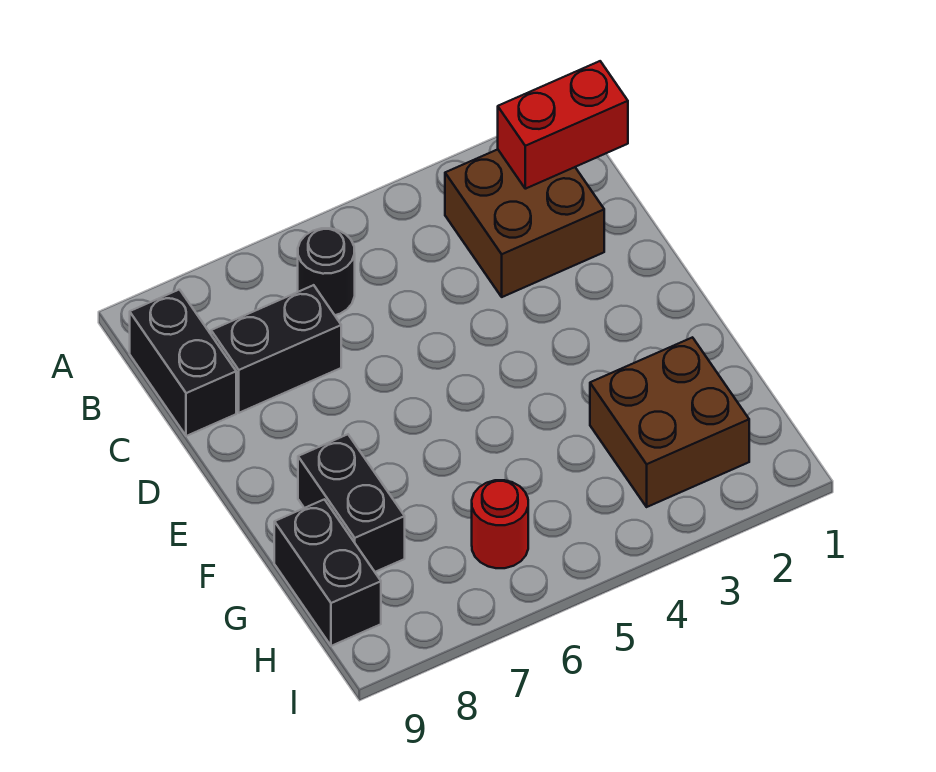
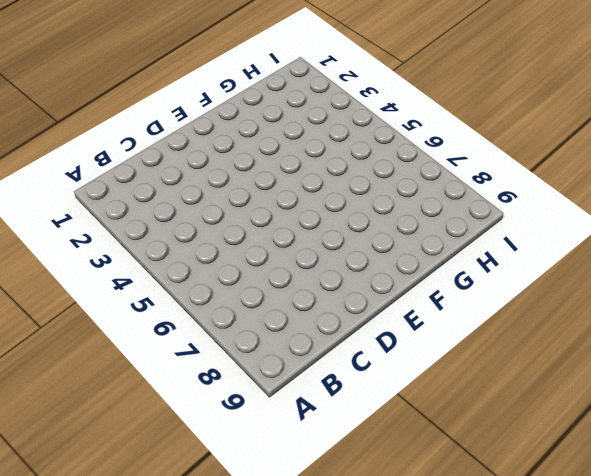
none -> brown brick B2:C3 level 1
none -> black round brick B6 level 1

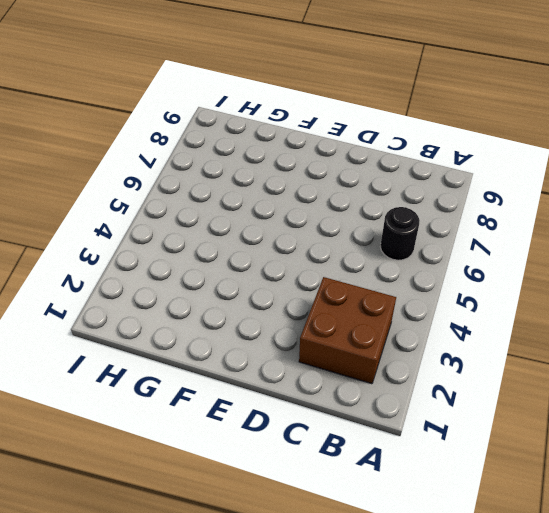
none -> black brick B9:C9 level 1
none -> black brick C7:C8 level 1

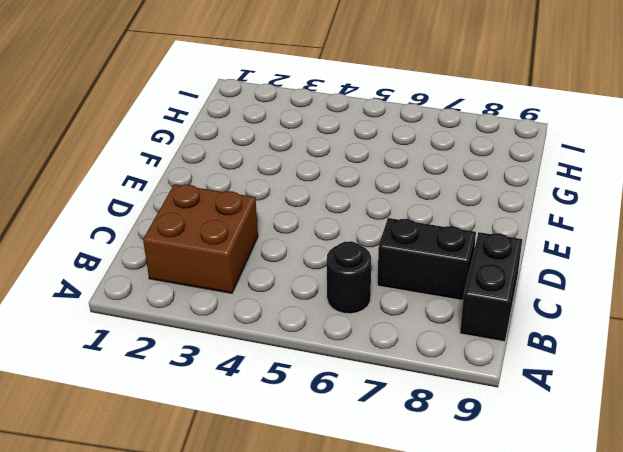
none -> black brick F8:G8 level 1
none -> brown brick G2:H3 level 1

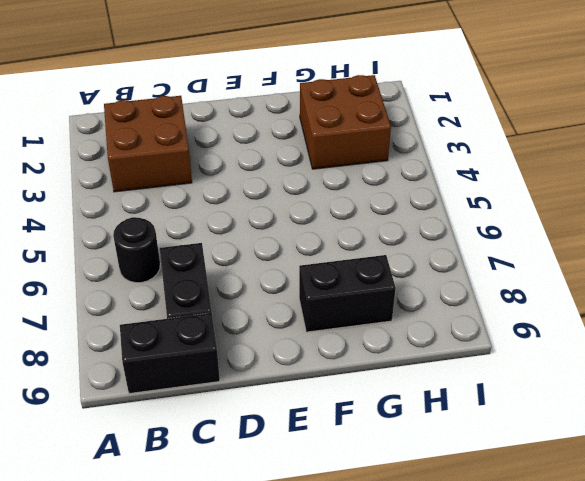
none -> black brick G9:H9 level 1
none -> red round brick H6 level 1

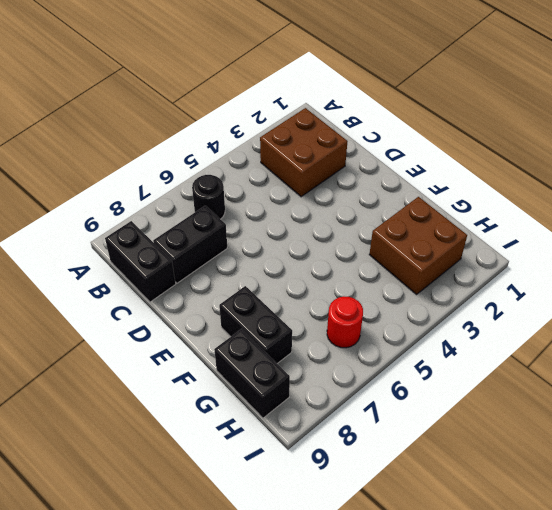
none -> red brick B1:B2 level 2

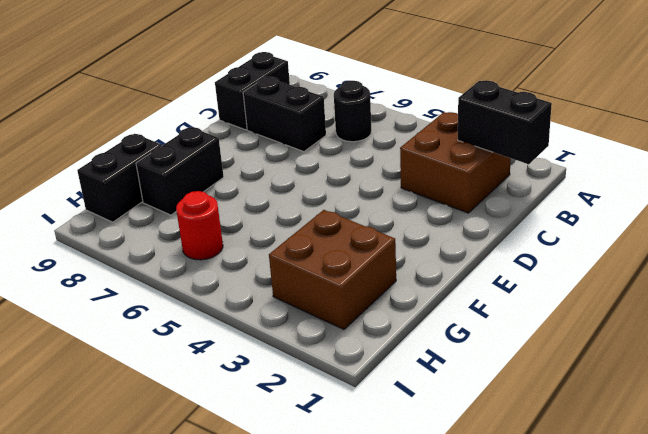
black brick B1:B2 level 2 -> red brick B1:B2 level 2

